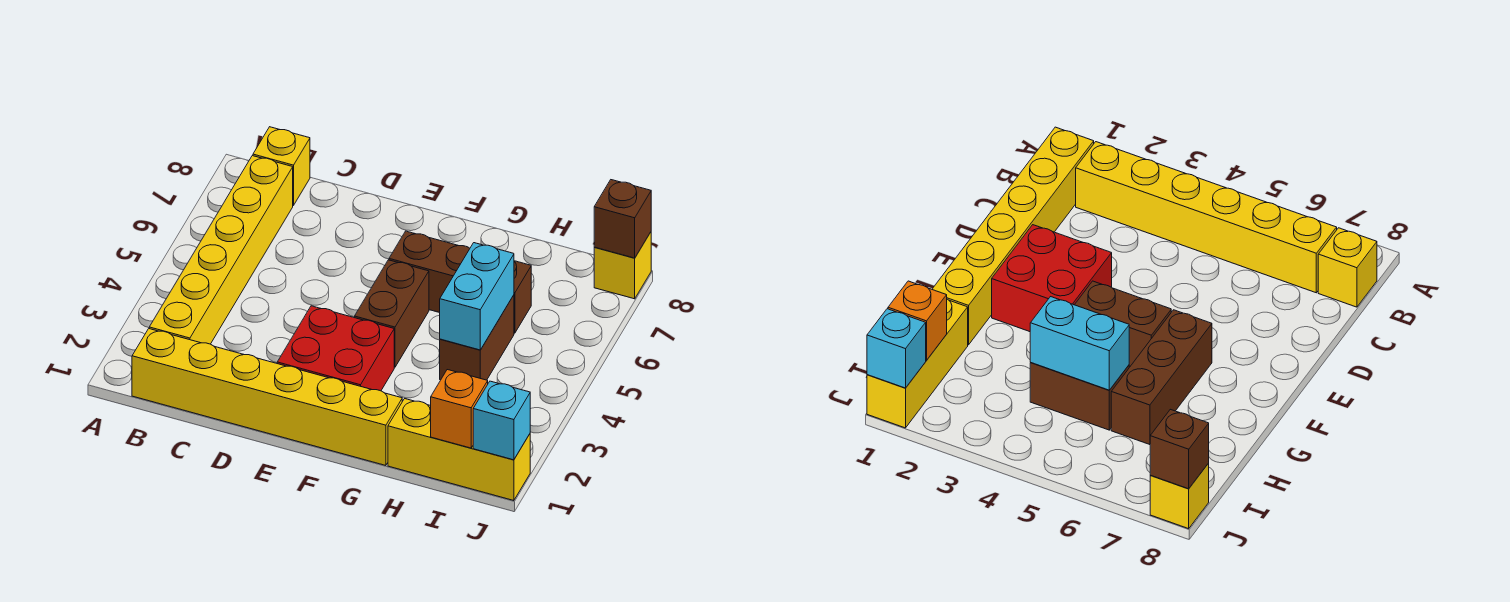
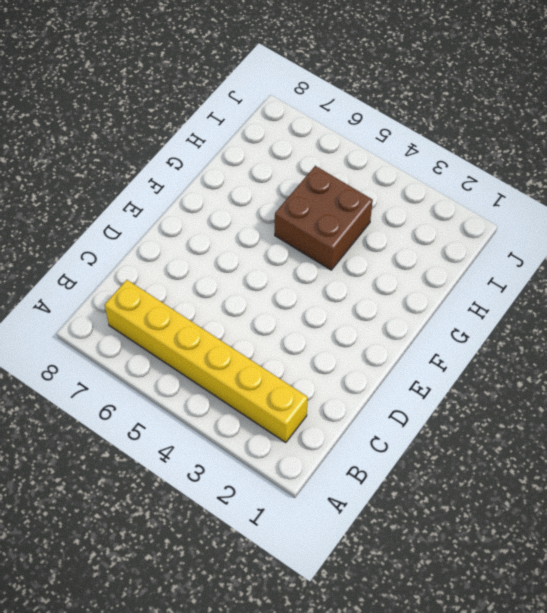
brown brick G4:H5 level 1 -> brown brick H4:H5 level 1
none -> yellow brick B1:G1 level 1
none -> yellow brick B8 level 1
none -> red brick E2:F3 level 1

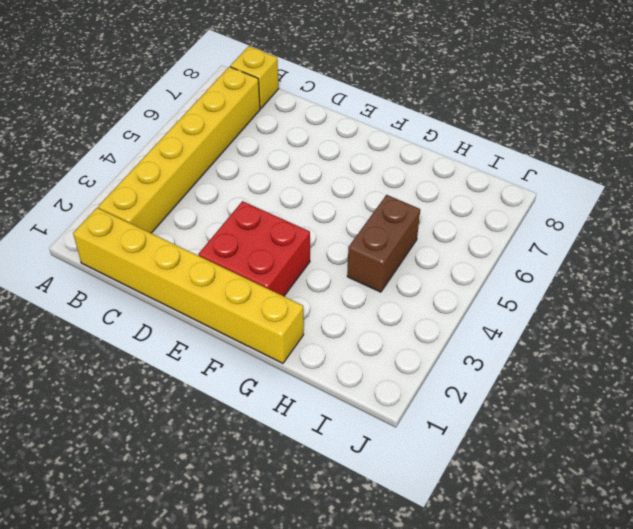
none -> brown brick F4:F5 level 1
none -> brown brick F6:H6 level 1
none -> yellow brick H1:J1 level 1

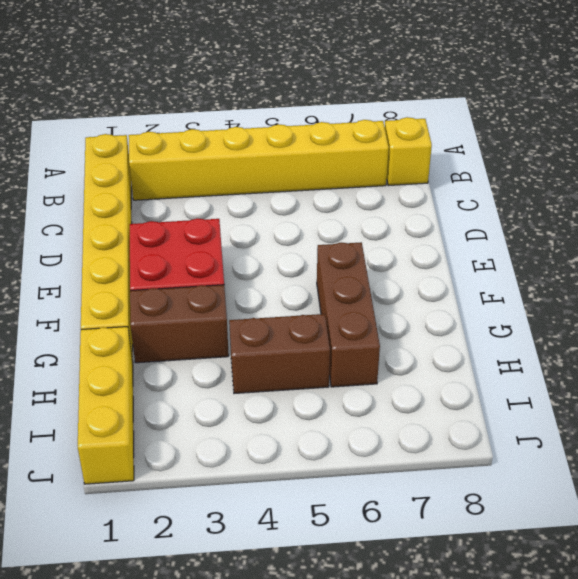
brown brick G2:G3 level 1 -> brown brick F4:F5 level 1
none -> yellow brick J8 level 1
none -> cyan brick H4:H5 level 2
none -> orange brick I1 level 2

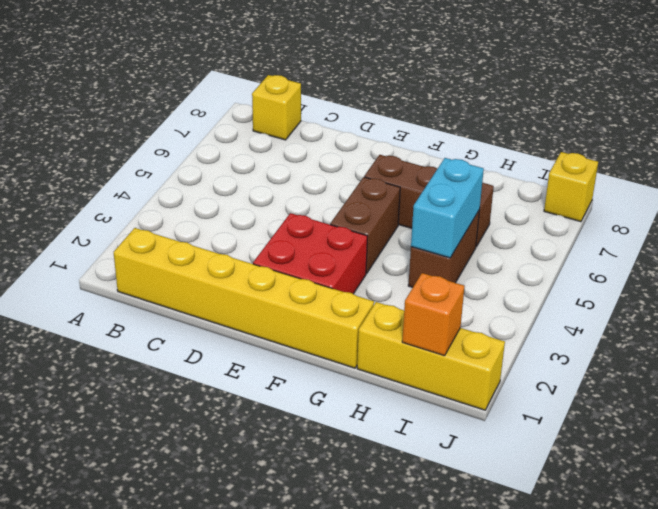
none -> yellow brick B2:B7 level 1
none -> cyan brick J1 level 2
none -> brown brick J8 level 2

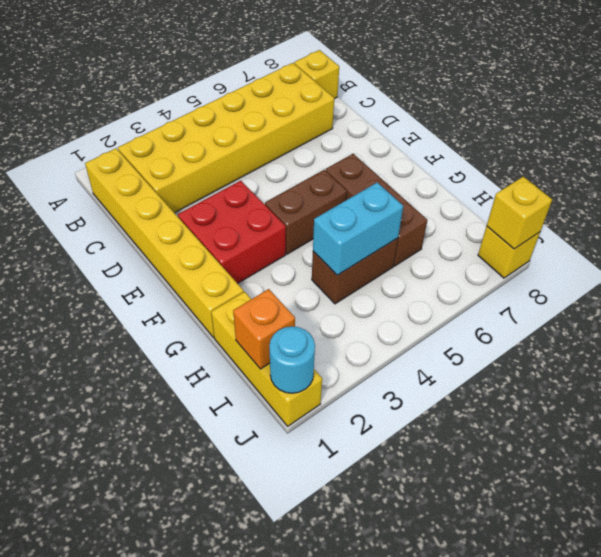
yellow brick B2:C7 level 1 -> yellow brick B2:B7 level 1
cyan round brick J1 level 2 -> cyan brick J1 level 2
yellow brick J8 level 2 -> brown brick J8 level 2

